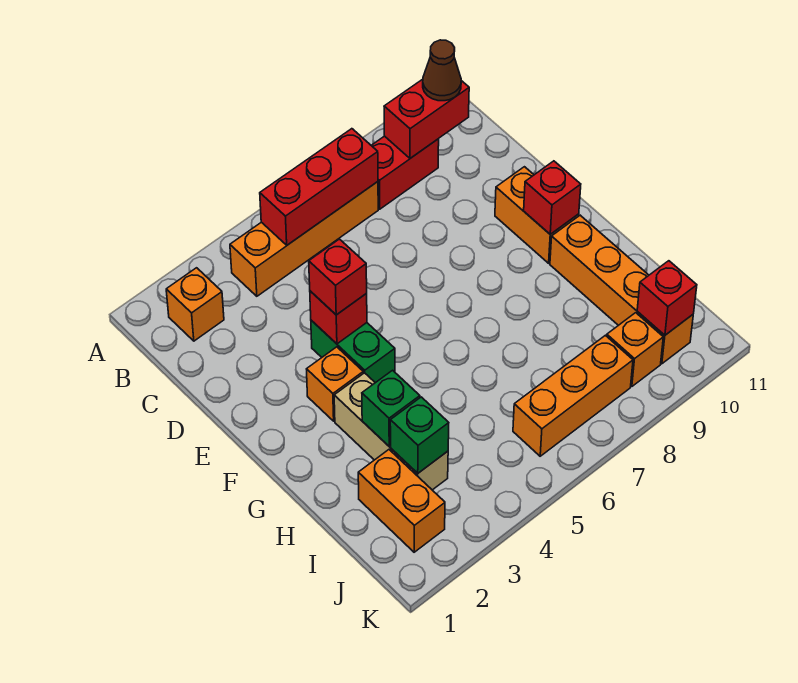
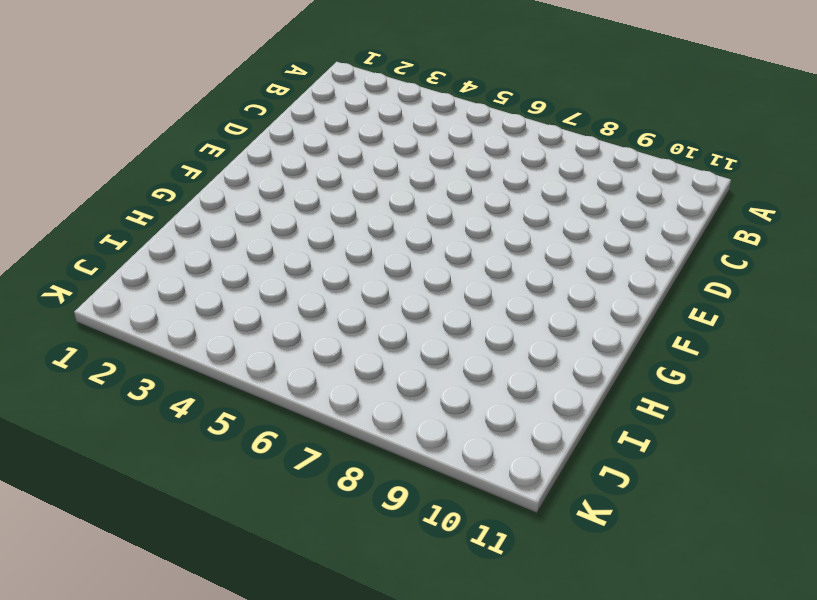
none -> orange brick B2 level 1
none -> orange brick B4:B7 level 1
none -> red brick B8:B9 level 1

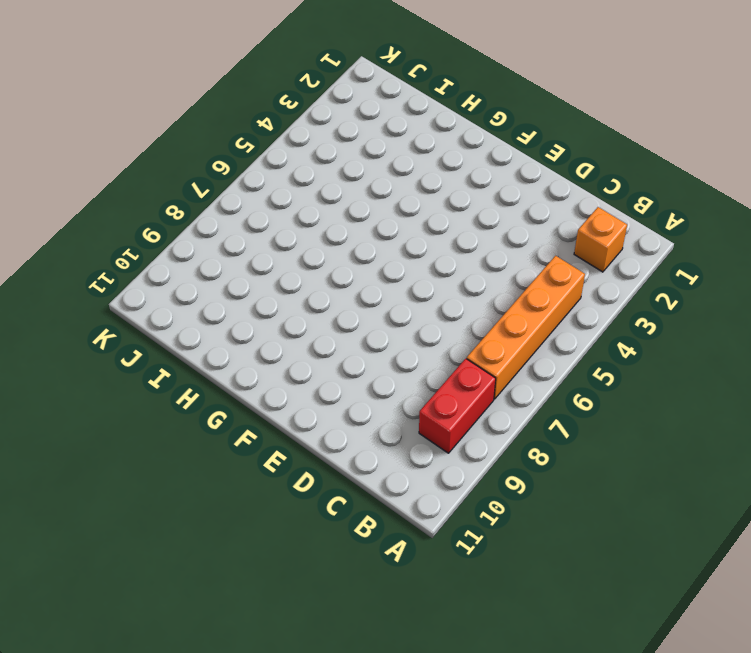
none -> green brick E4:F4 level 1
none -> orange brick E10:F10 level 1
none -> orange brick F3 level 1

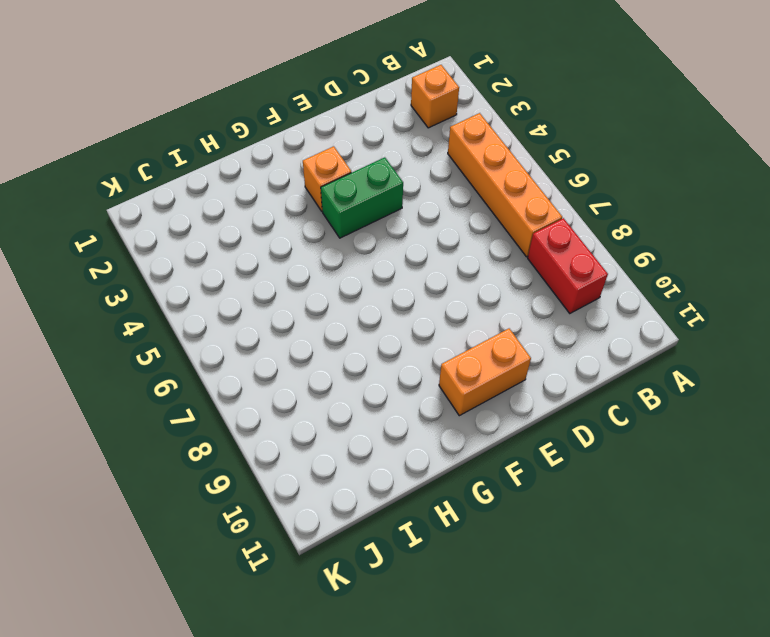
none -> tan brick G3:I3 level 1
none -> orange brick G10:J10 level 1
none -> orange brick I2:J2 level 1

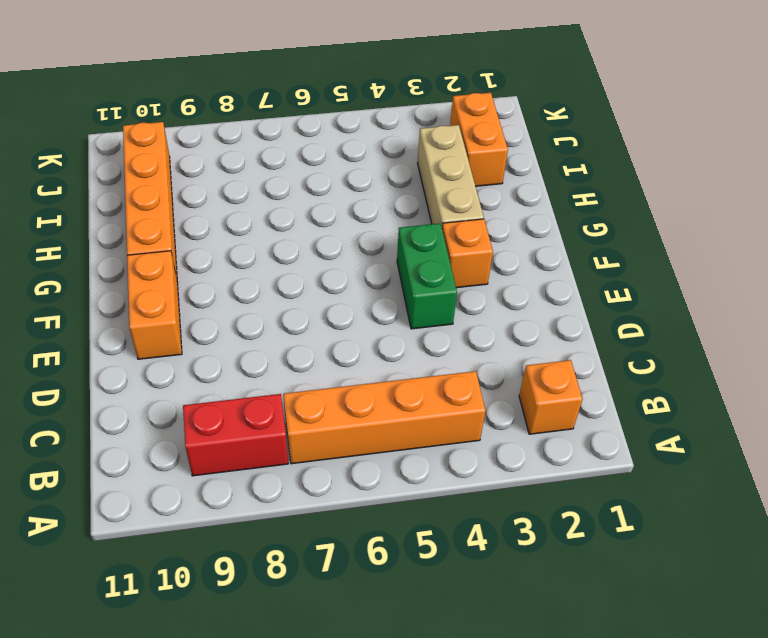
none -> orange brick J6:J8 level 1
none -> orange brick J9 level 1
none -> red brick B5:B7 level 2

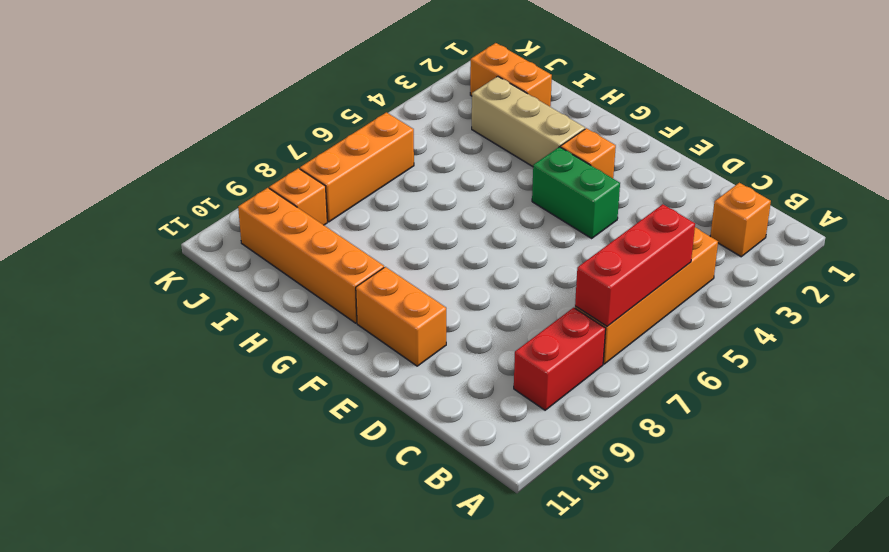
none -> red brick B9:B10 level 2
none -> red brick E4 level 2
none -> red brick F10 level 2

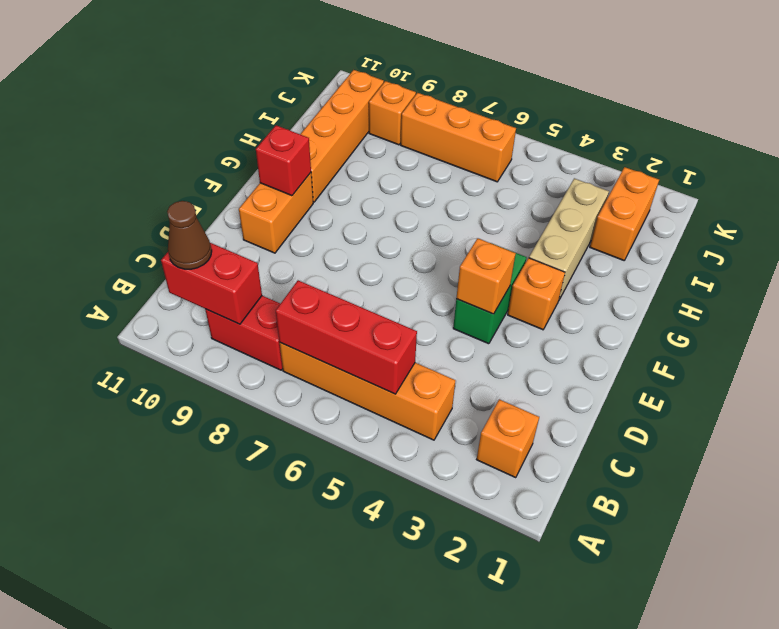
orange brick E4 level 2 -> red brick E4 level 2
none -> green brick H3 level 2
none -> green brick I3 level 2
none -> red brick J10 level 2

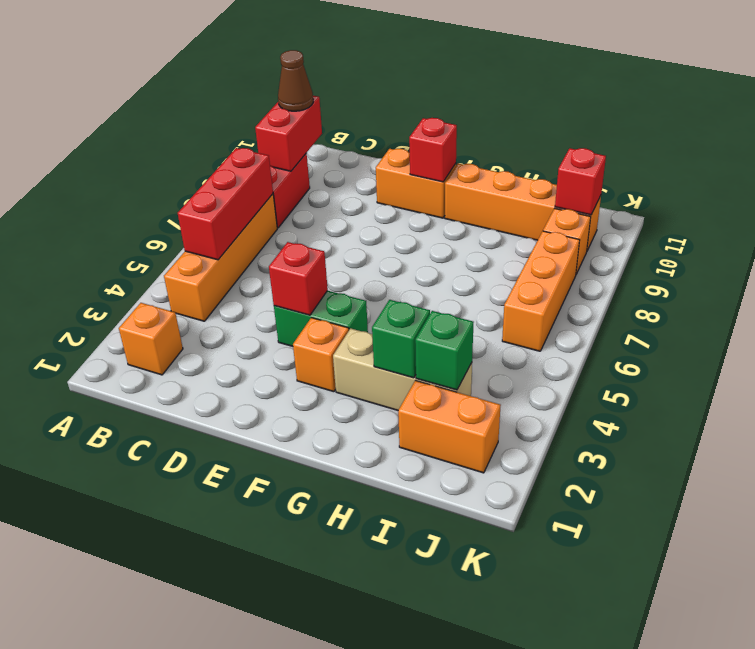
none -> red brick E4 level 3

